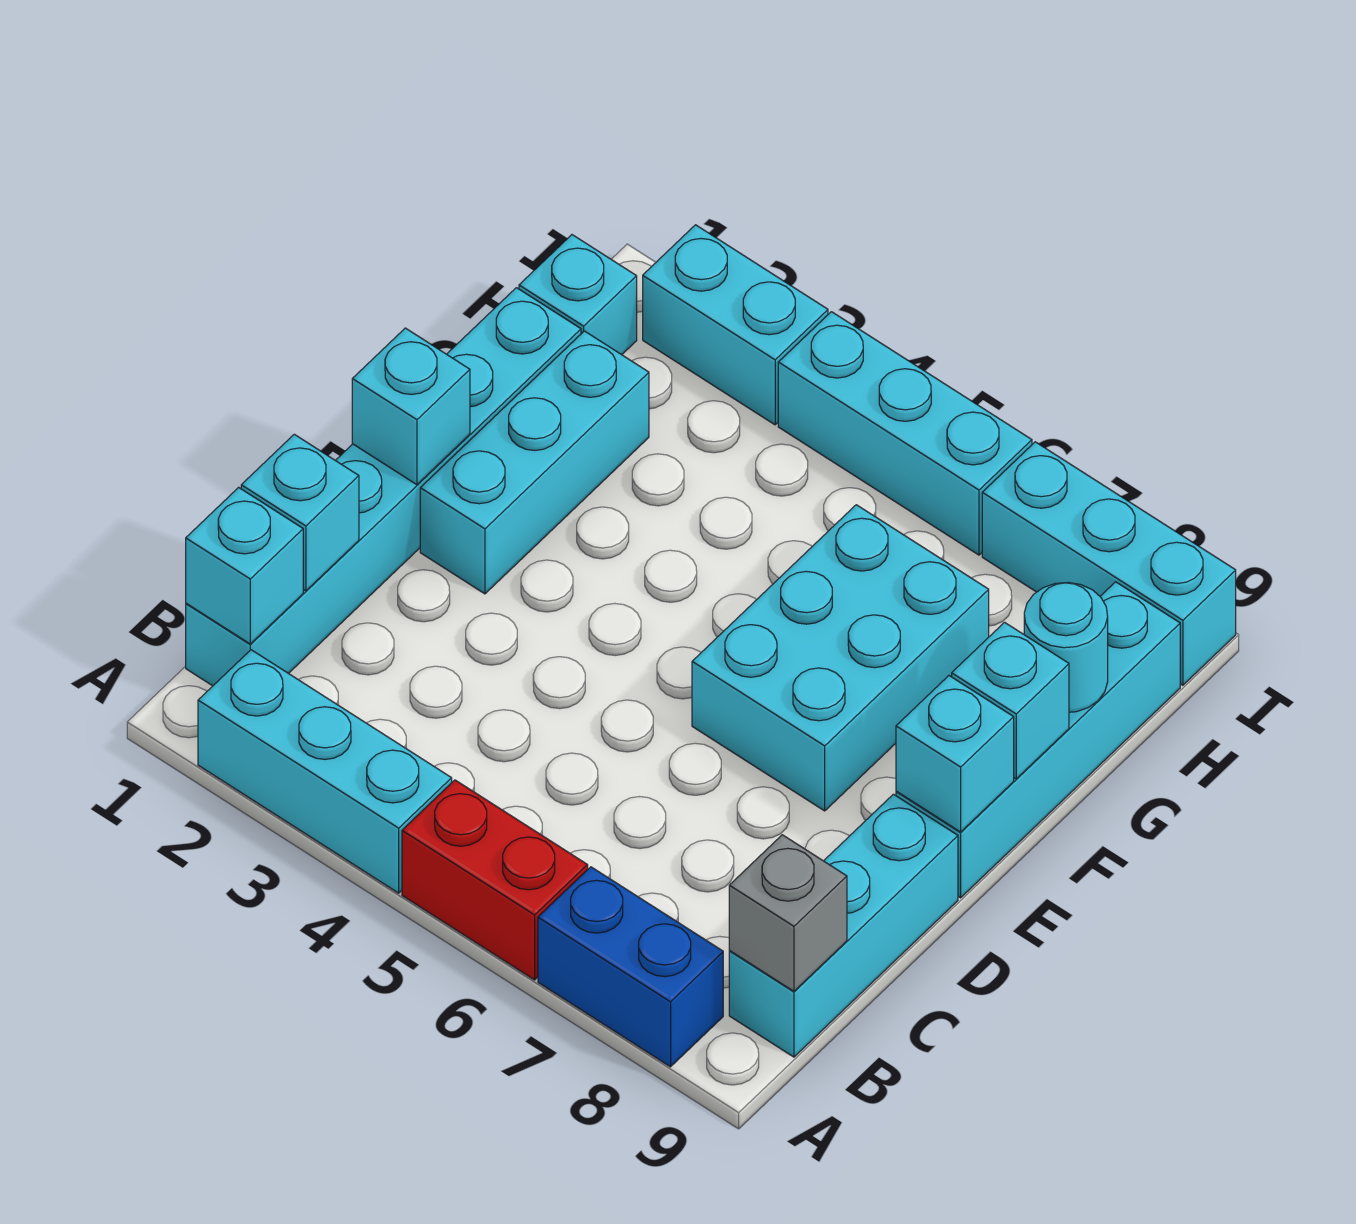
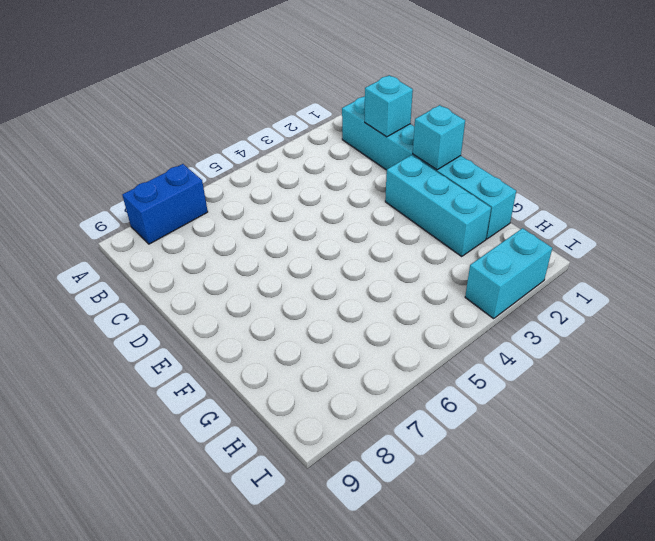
none -> cyan brick A2:A4 level 1
none -> red brick A5:A6 level 1
none -> cyan brick B9:D9 level 1

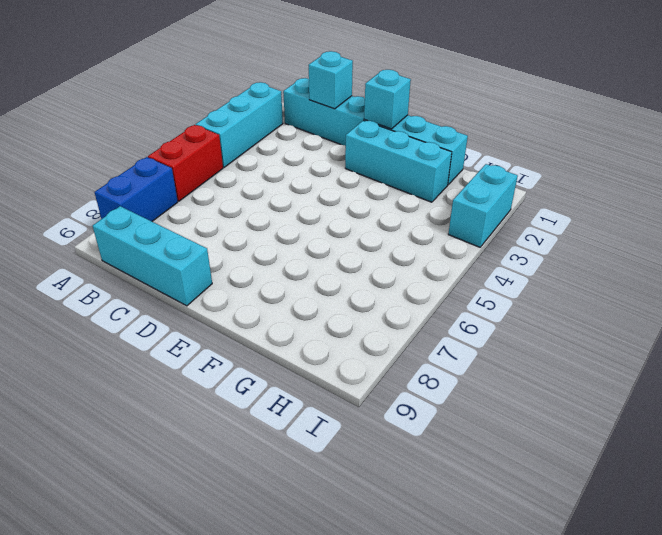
none -> cyan brick E6:G7 level 1
none -> cyan brick E9:H9 level 1
none -> cyan brick H1 level 1

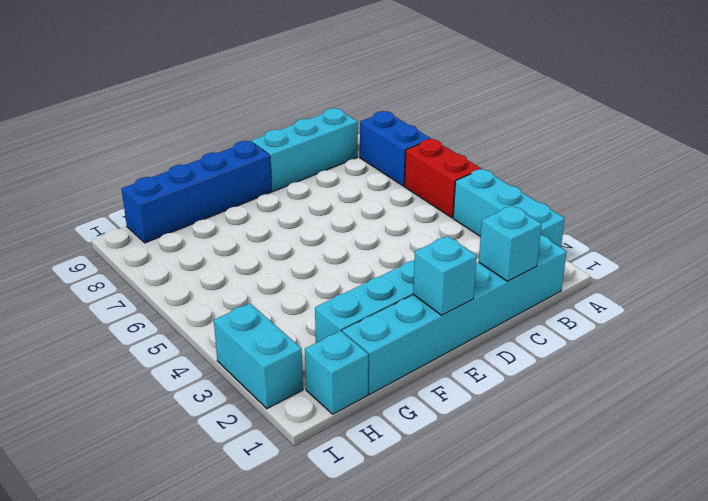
blue brick E9:H9 level 1 -> cyan brick E9:H9 level 1
none -> cyan brick E6:G7 level 1
none -> cyan brick I4:I6 level 1
none -> cyan brick I7:I9 level 1

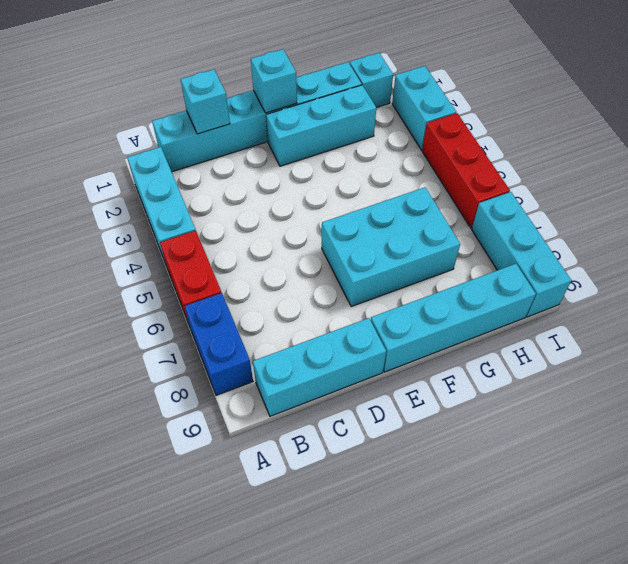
red brick I4:I6 level 1 -> cyan brick I4:I6 level 1
none -> cyan brick B1 level 2
none -> grey brick B9 level 2
none -> cyan brick E9 level 2

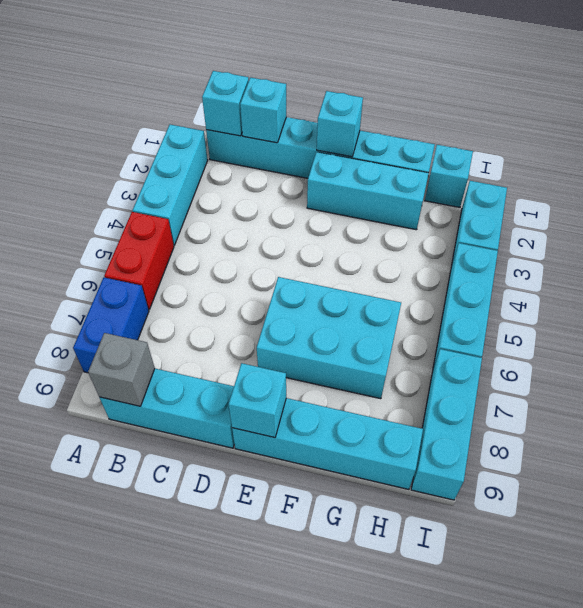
none -> cyan brick F9 level 2
none -> cyan round brick G9 level 2

